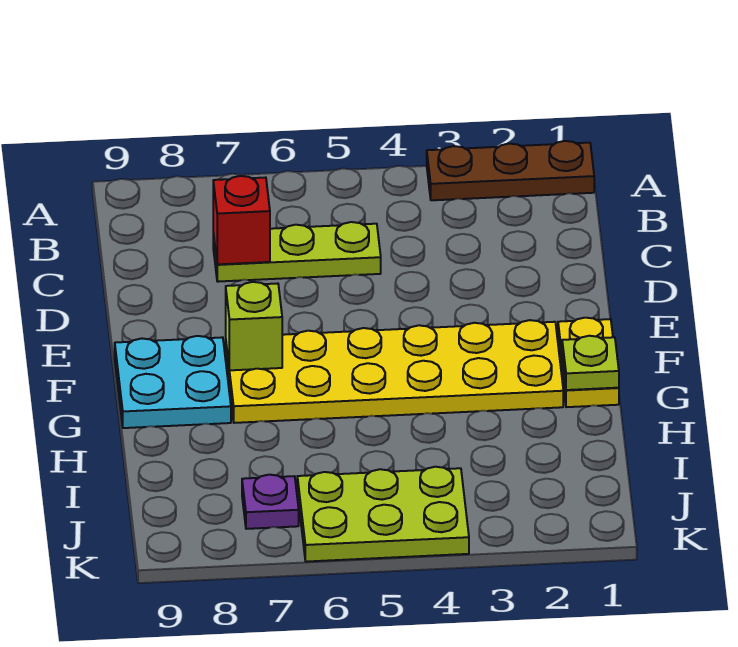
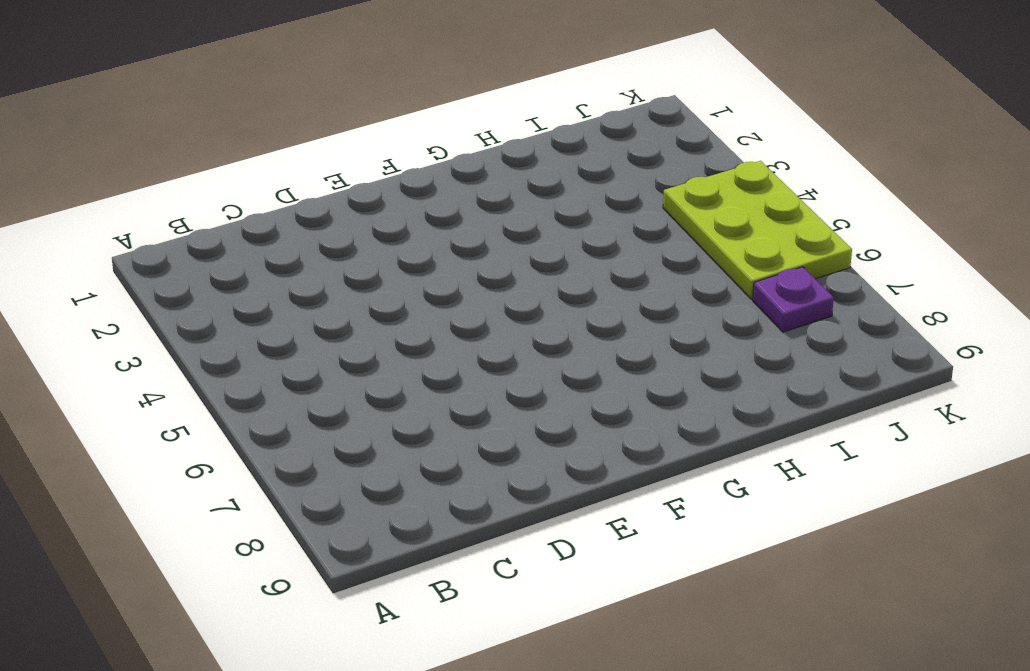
none -> brown plate A1:A3 level 1
none -> lime plate C5:C7 level 1

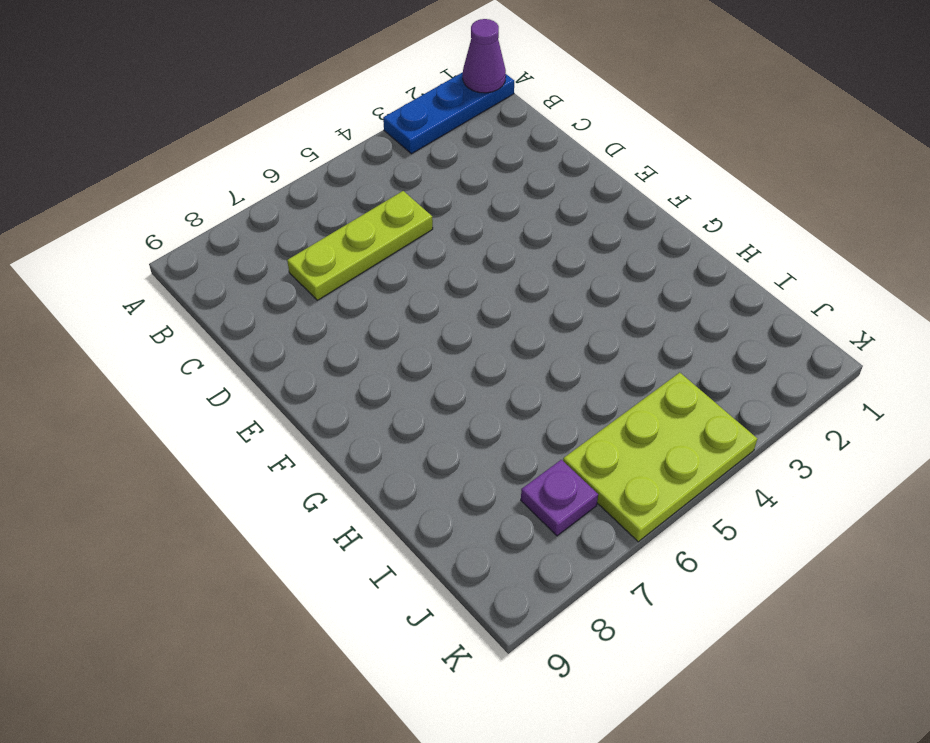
blue plate A1:A3 level 1 -> brown plate A1:A3 level 1
purple cone A1 level 2 -> none
none -> yellow plate F1:G1 level 1
none -> yellow plate F2:G7 level 1

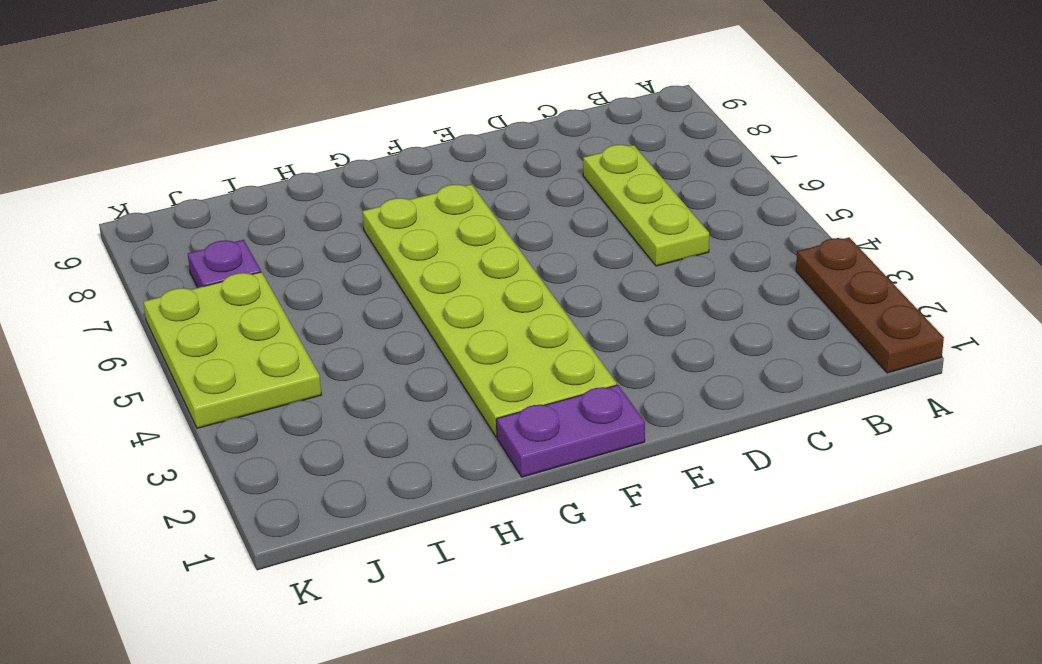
purple plate F1:G1 level 1 -> yellow plate F1:G1 level 1
lime plate F2:G7 level 1 -> yellow plate F2:G7 level 1
none -> cyan plate F8:G9 level 1
none -> red brick C7 level 2

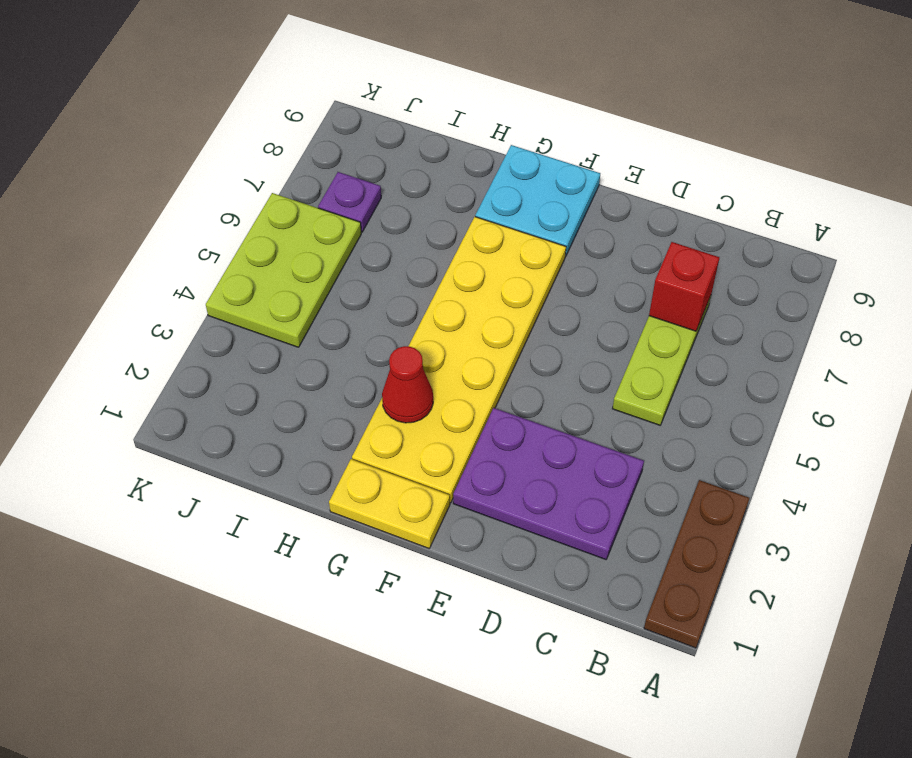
purple plate C2:E3 level 1 -> none
red cone G3 level 2 -> none
none -> lime brick F7 level 2
none -> lime plate G1 level 2

